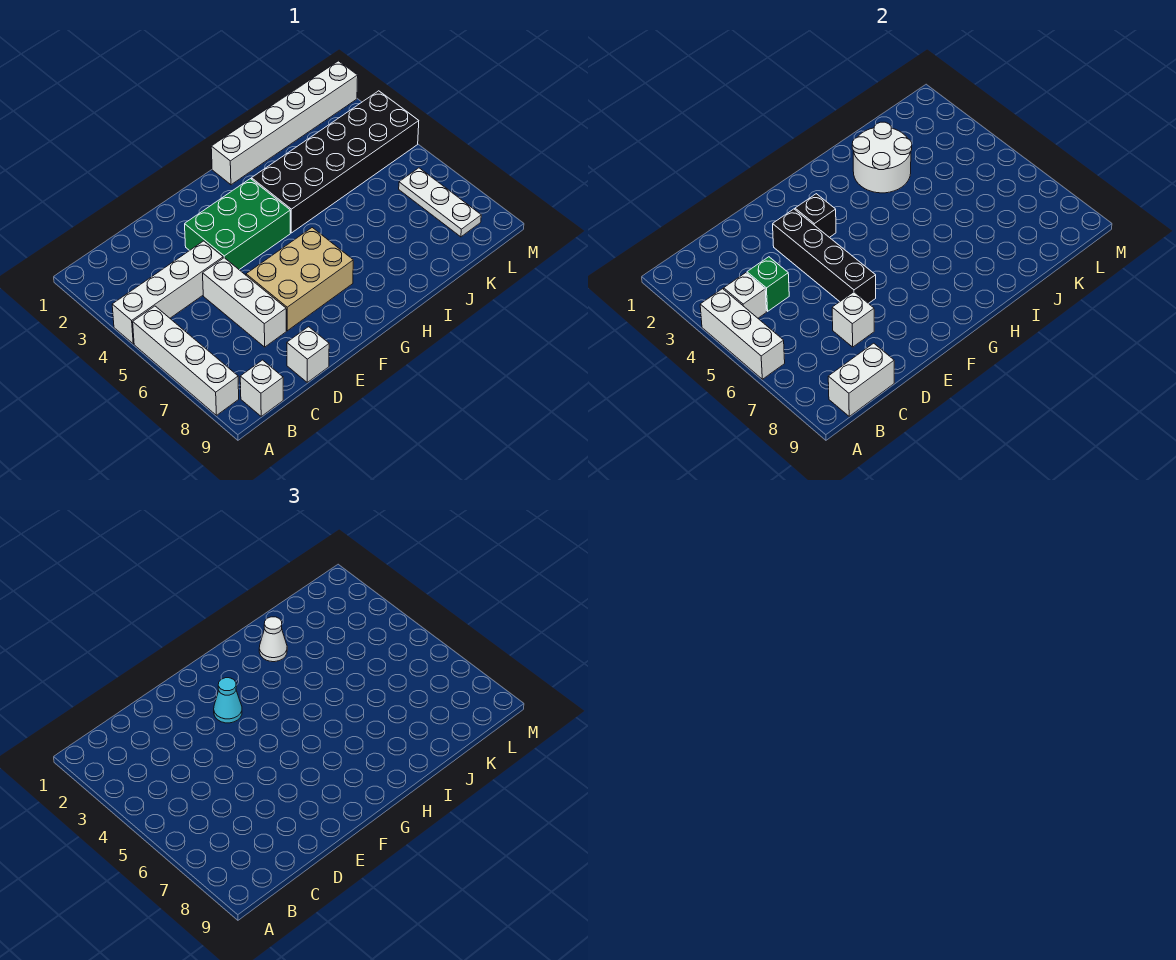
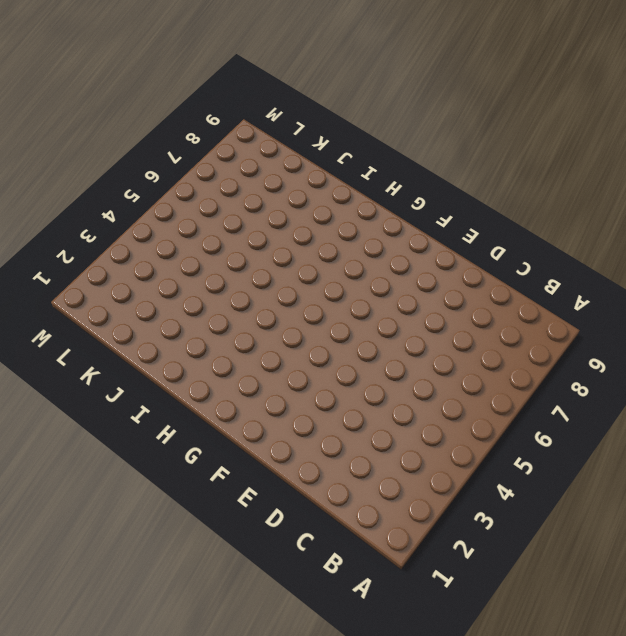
none -> white brick A4:D4 level 1
none -> white brick A5:A8 level 1
none -> white brick B9 level 1

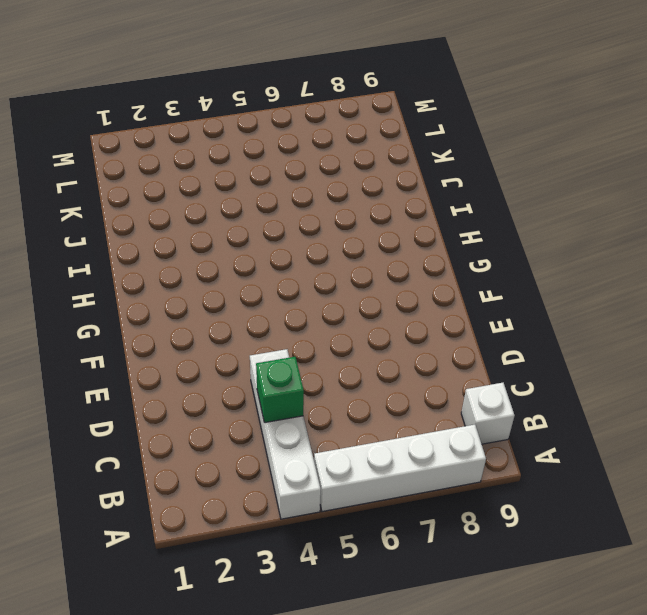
none -> white brick D5:D7 level 1
none -> white brick D9 level 1
none -> green brick E3:G4 level 1

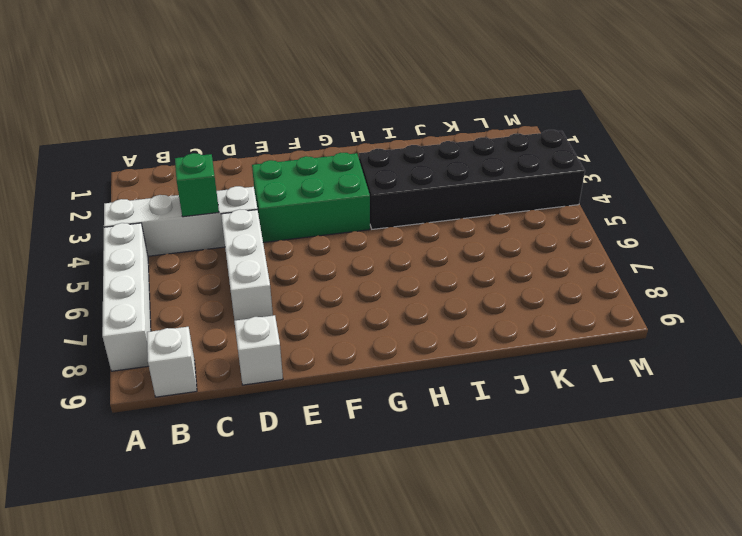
none -> tan brick E6:G7 level 1
none -> white brick H1:M1 level 1
none -> white plate L6:L8 level 1

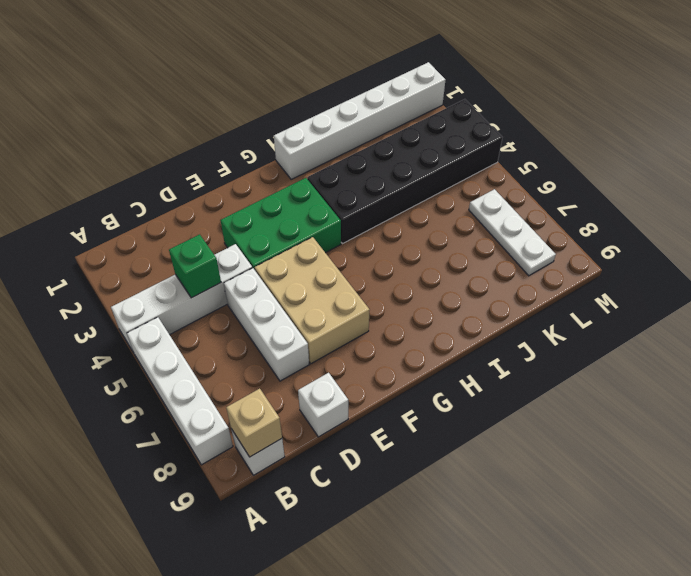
tan brick B9 level 2 -> white brick B9:C9 level 2
tan brick E5:F7 level 1 -> tan brick E6:G7 level 1
none -> white brick A4:A6 level 2
none -> white brick B4 level 2
none -> white brick D7 level 2

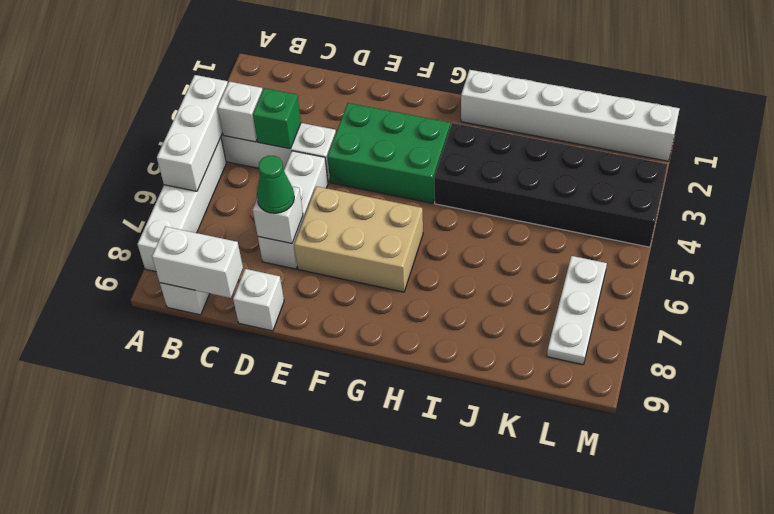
green cone D7 level 3 -> none
none -> black brick E3:E6 level 2
none -> black brick F3 level 2
none -> white round brick I2:J3 level 2

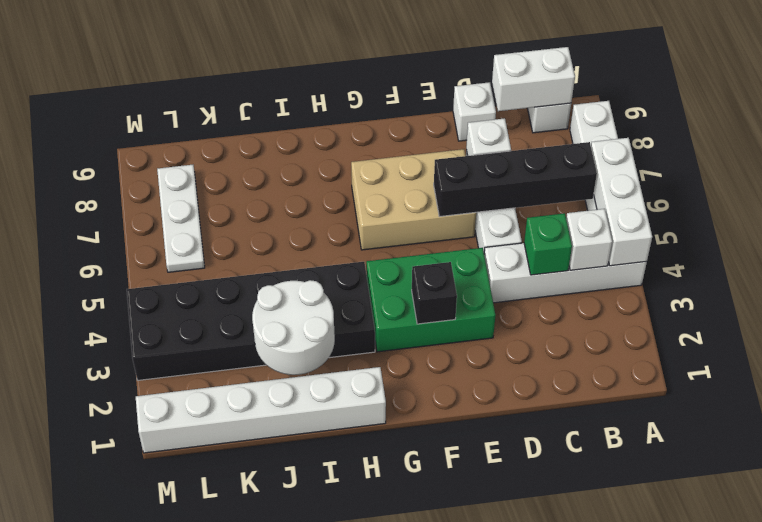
black brick B6:E6 level 2 -> black brick E3:E6 level 2
none -> cyan cone F3 level 3
none -> white cone I2 level 3

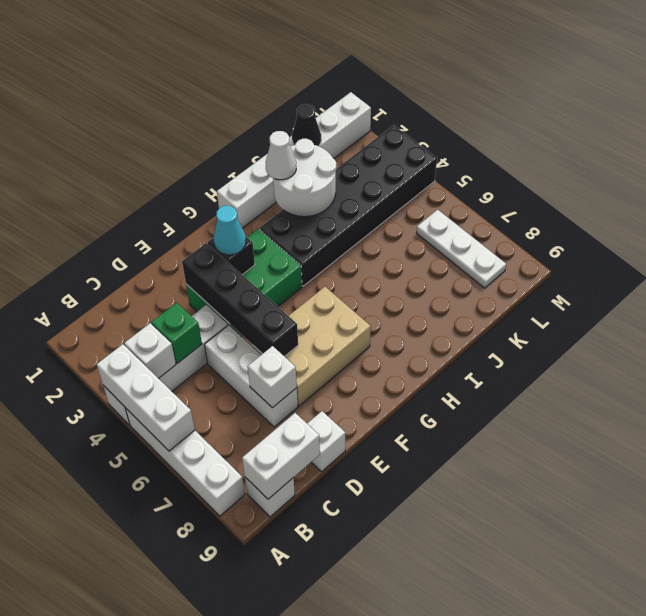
black cone K1 level 2 -> none

